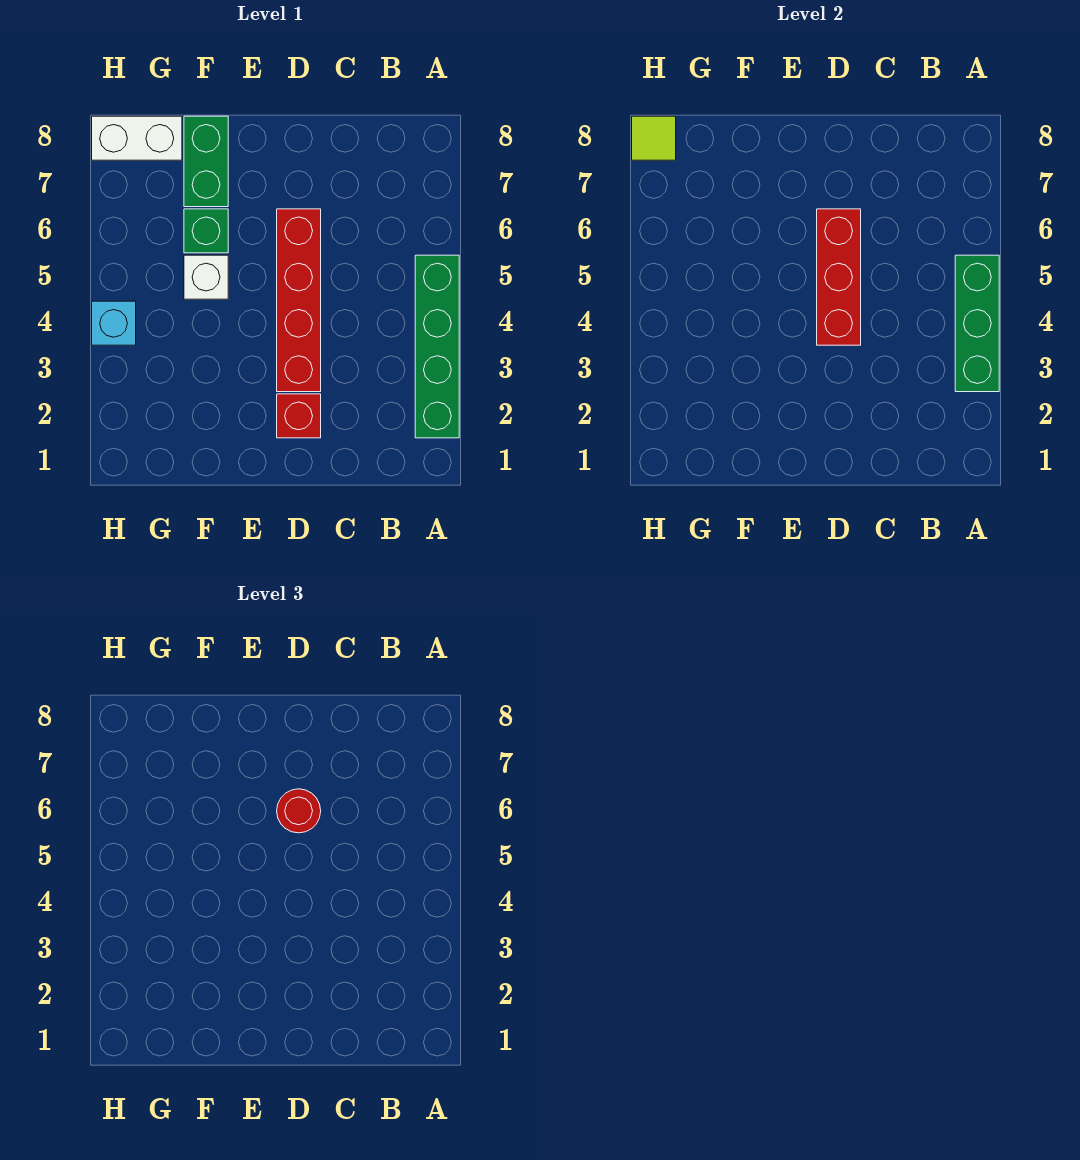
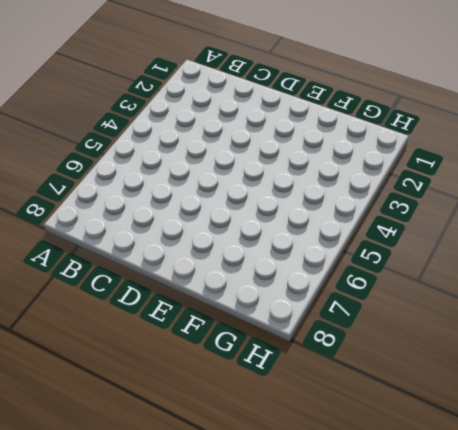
none -> green brick A2:A5 level 1
none -> red brick D2 level 1
none -> red brick D3:D6 level 1

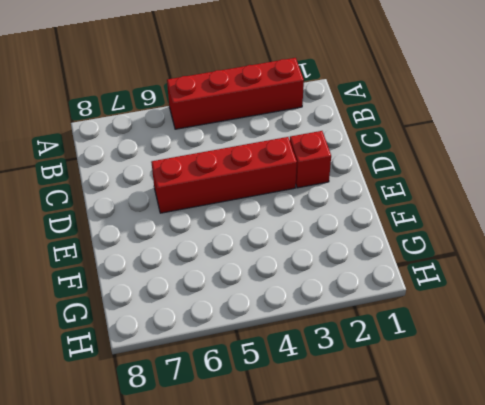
red brick A2:A5 level 1 -> green brick A2:A5 level 1
none -> white brick F5 level 1
none -> green brick F6 level 1
none -> green brick F7:F8 level 1

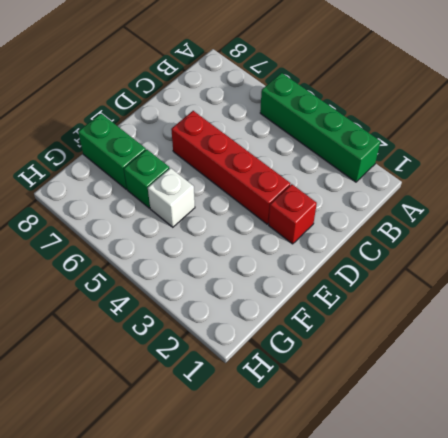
none -> white brick G8:H8 level 1
none -> cyan brick H4 level 1
none -> green brick A3:A5 level 2

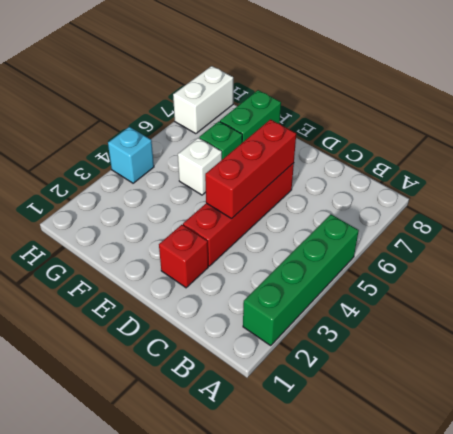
white brick H7:H8 level 1 -> white brick G8:H8 level 1
none -> green brick A3:A5 level 2
none -> lime tile H8 level 2
none -> red round brick D6 level 3

